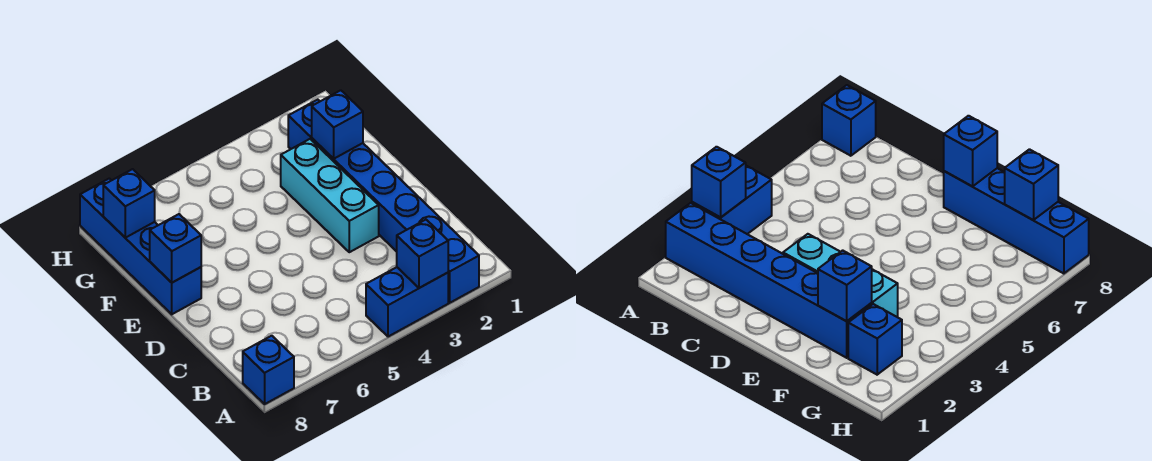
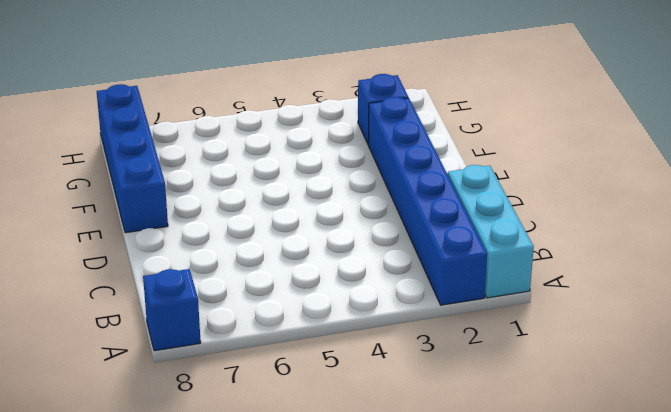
cyan brick A1:C1 level 1 -> cyan brick D3:F3 level 1
none -> blue brick A3:A4 level 1
none -> blue brick A3 level 2

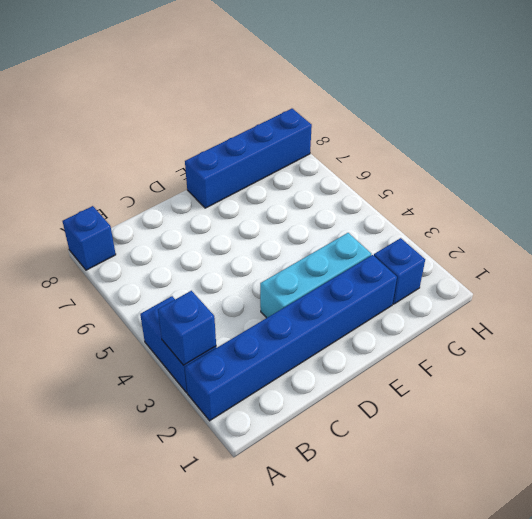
none -> blue brick E8 level 2
none -> blue brick F2 level 2

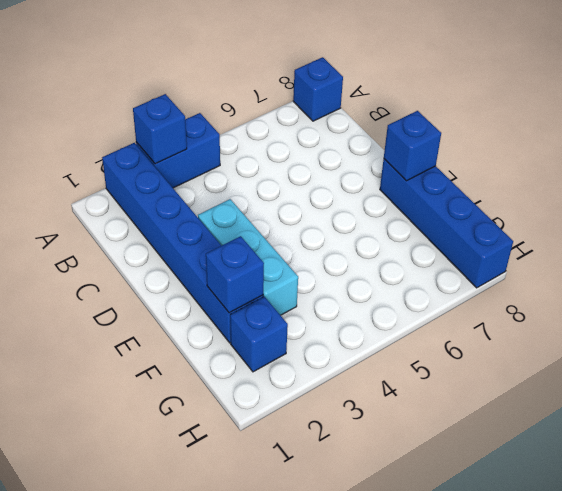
none -> blue brick G8 level 2

